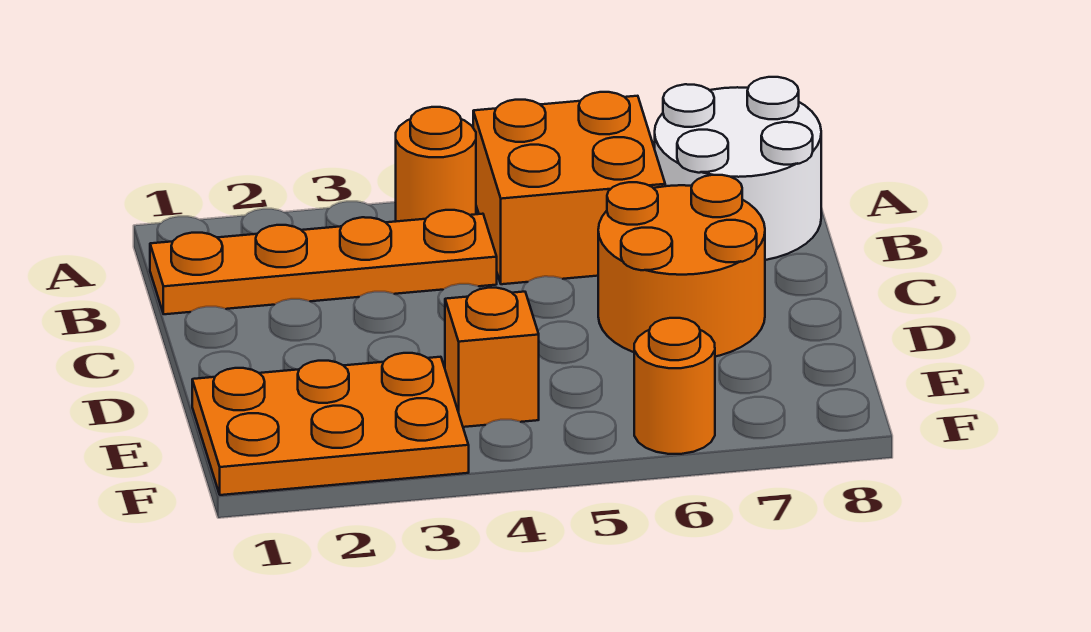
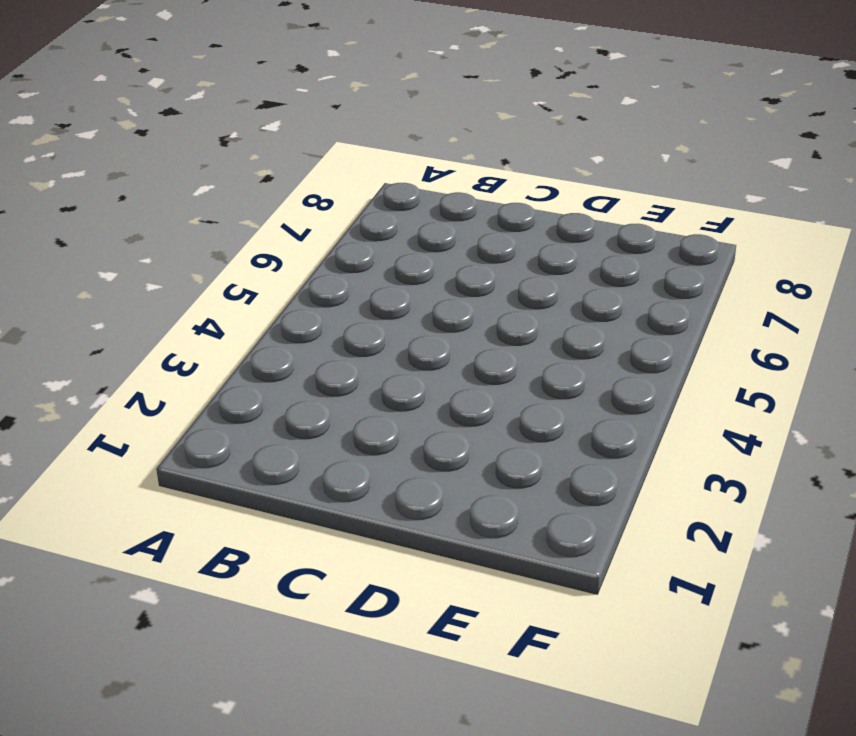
none -> orange round brick A4 level 1
none -> orange brick A5:B6 level 1

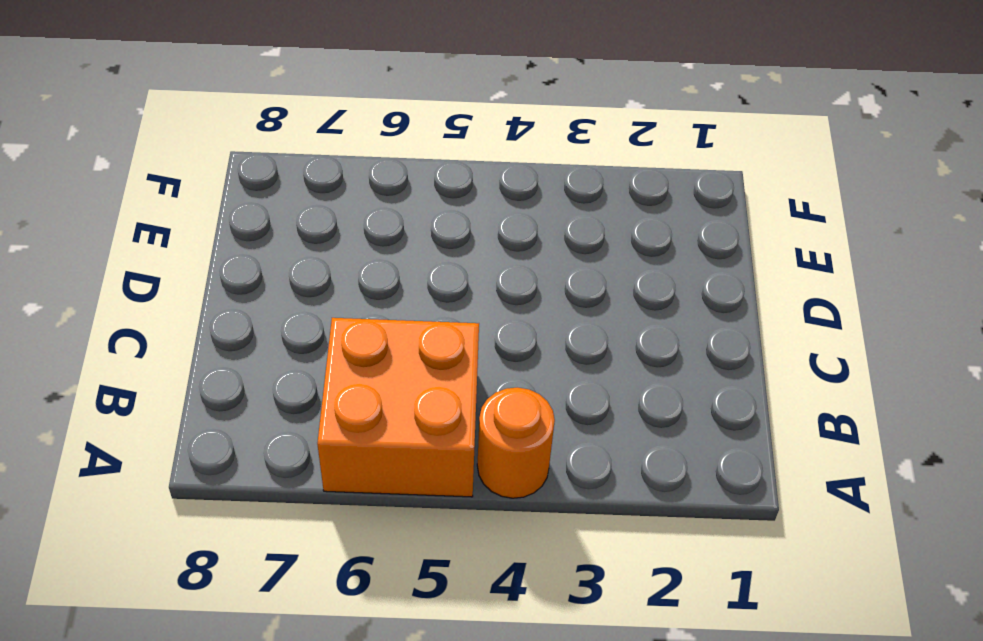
none -> white round brick A7:B8 level 1
none -> orange plate B1:B4 level 1

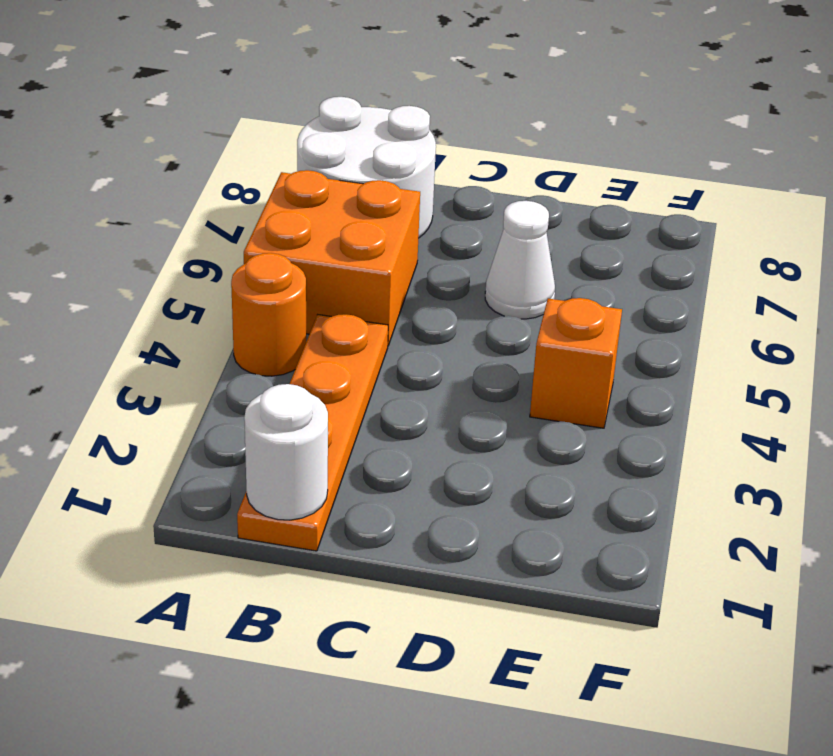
white round brick B1 level 2 -> none
white cone D6 level 1 -> orange round brick C6:D7 level 1
none -> orange plate E1:F3 level 1
none -> orange round brick F6 level 1

